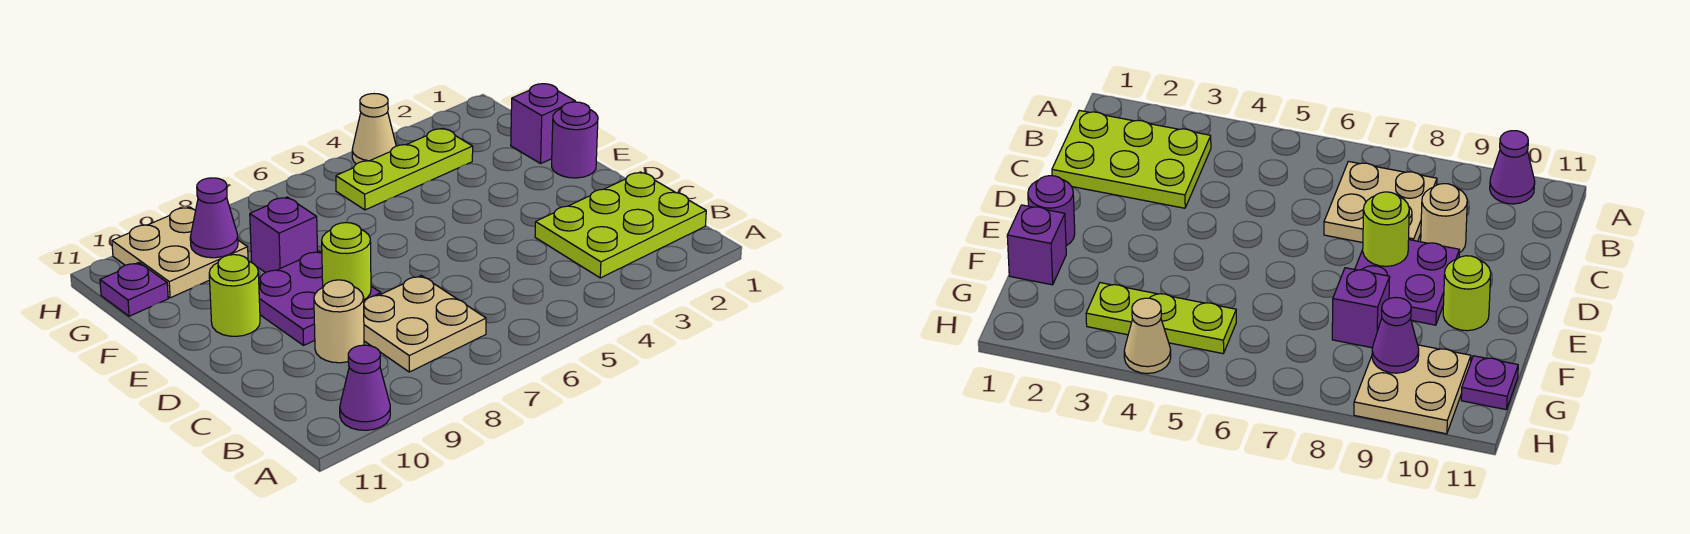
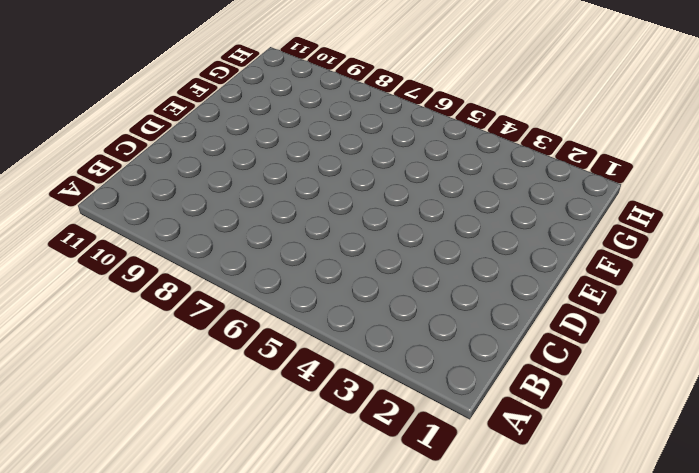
none -> purple cone A10 level 1
none -> lime plate B1:C3 level 1
none -> tan plate B7:C8 level 1

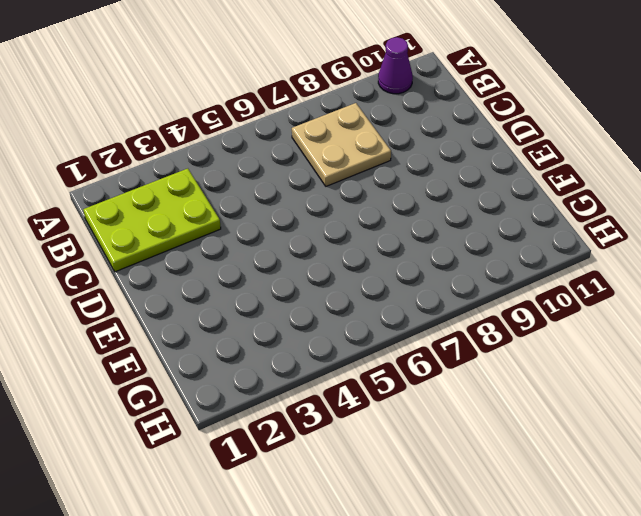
none -> tan round brick C9 level 1
none -> purple plate D8:E9 level 1
none -> purple round brick E1 level 1

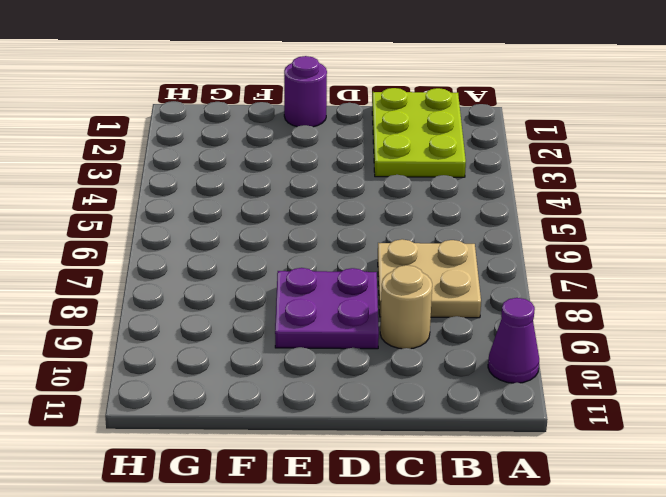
none -> lime round brick E10 level 1
none -> purple brick F1 level 1
none -> purple brick F8 level 1

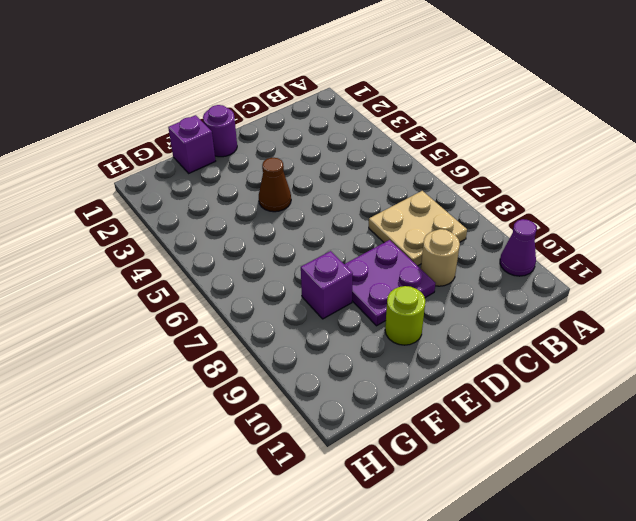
brown cone E4 level 1 -> none
none -> lime plate B1:C3 level 1
none -> lime plate G3:G5 level 1
none -> tan plate G9:H10 level 1

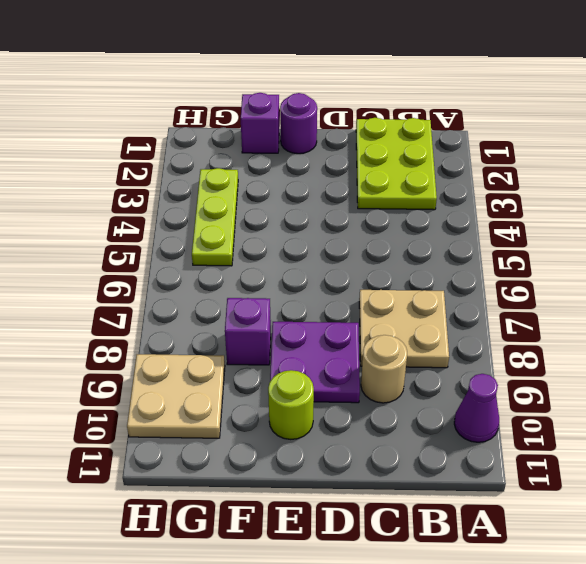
none -> purple plate G11 level 1
none -> tan cone H4 level 1
none -> lime round brick D8 level 2

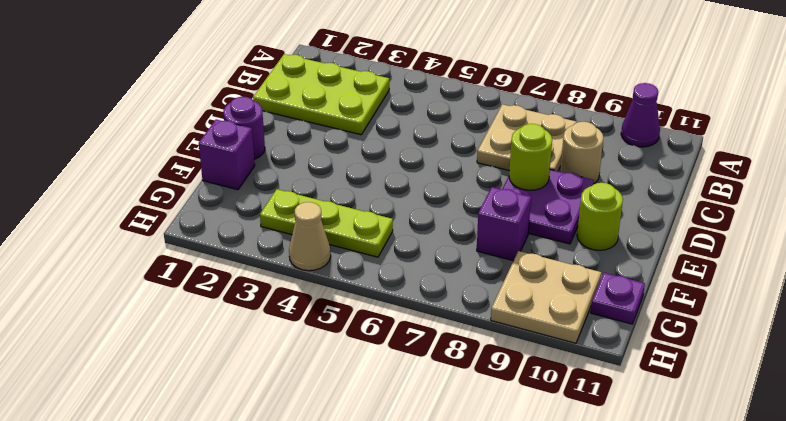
none -> purple cone G9 level 2

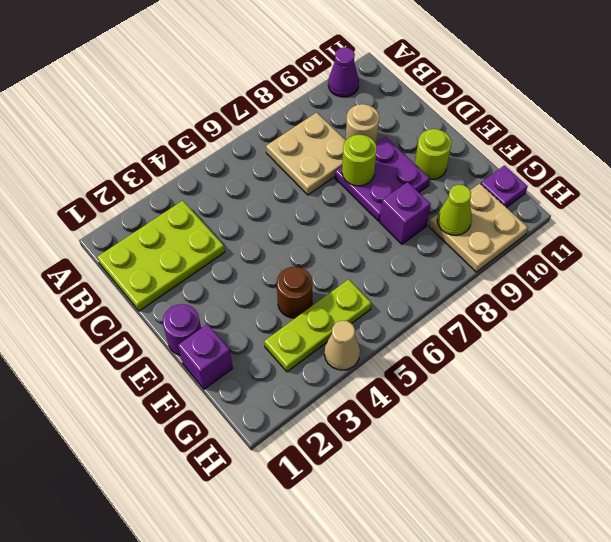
brown round brick F4 level 1 -> none
lime cone G9 level 2 -> purple cone G9 level 2

